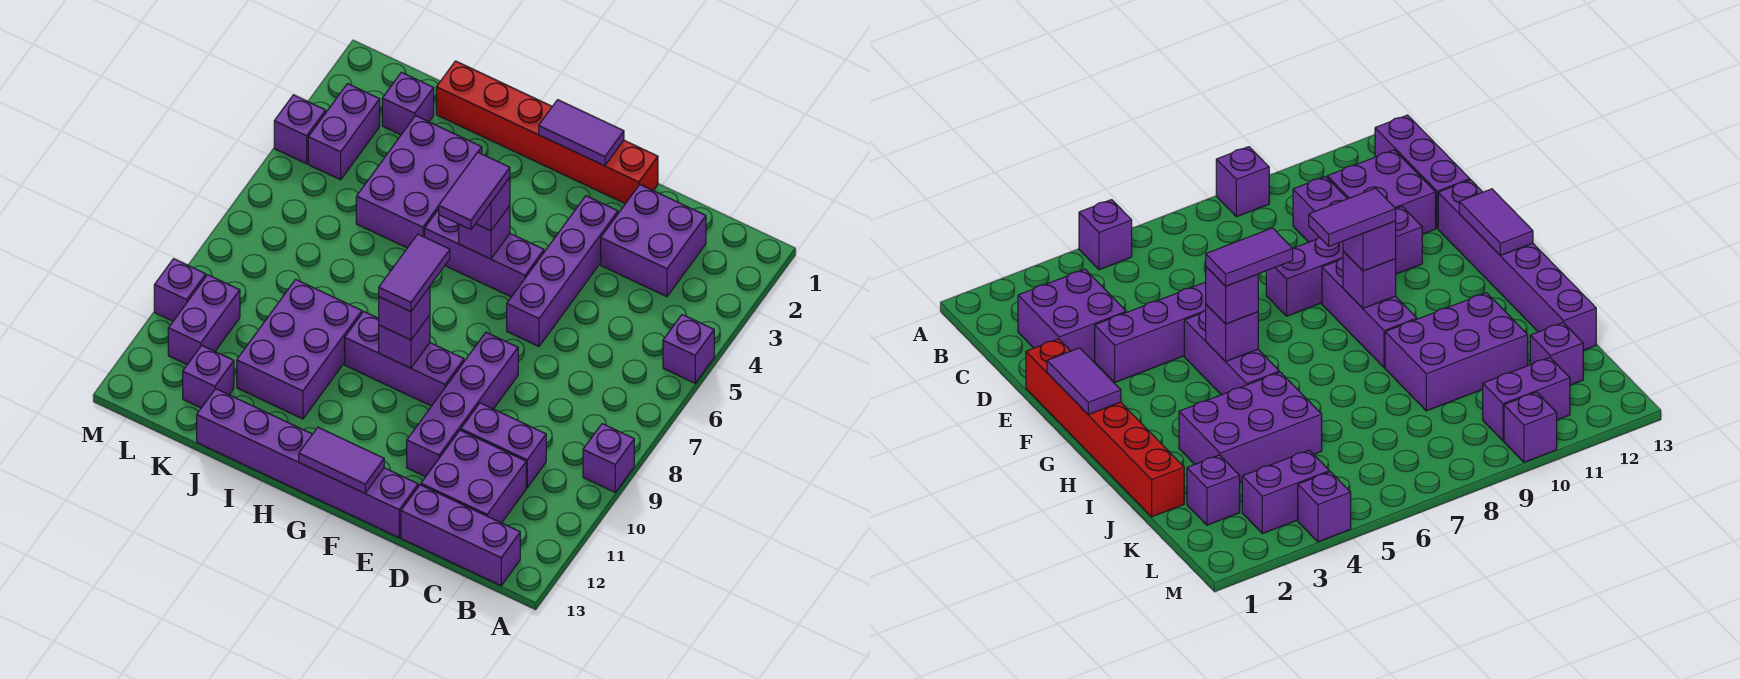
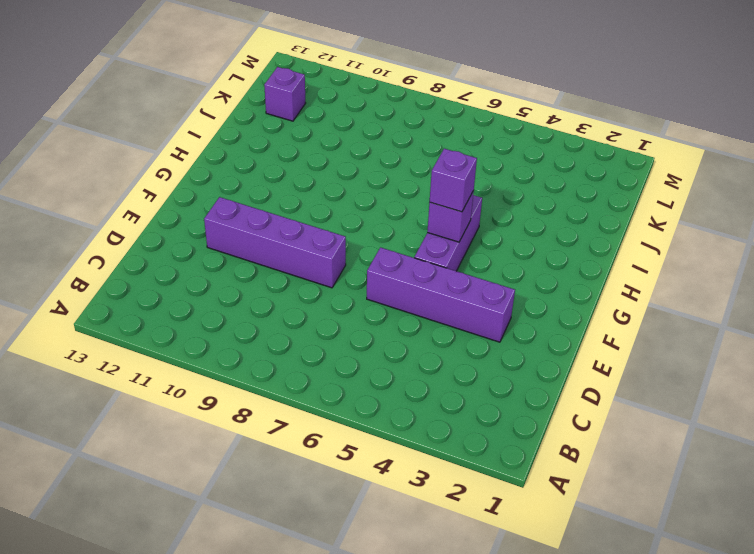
none -> purple brick A5 level 1
none -> purple brick A9 level 1
none -> purple brick B13:D13 level 1

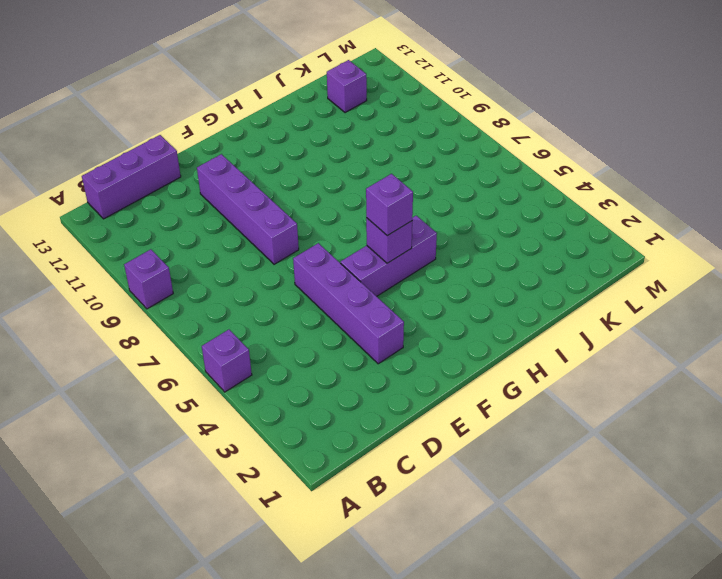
none -> purple brick C2:D3 level 1
none -> purple brick C10:D10 level 1
none -> purple brick C11:D12 level 1

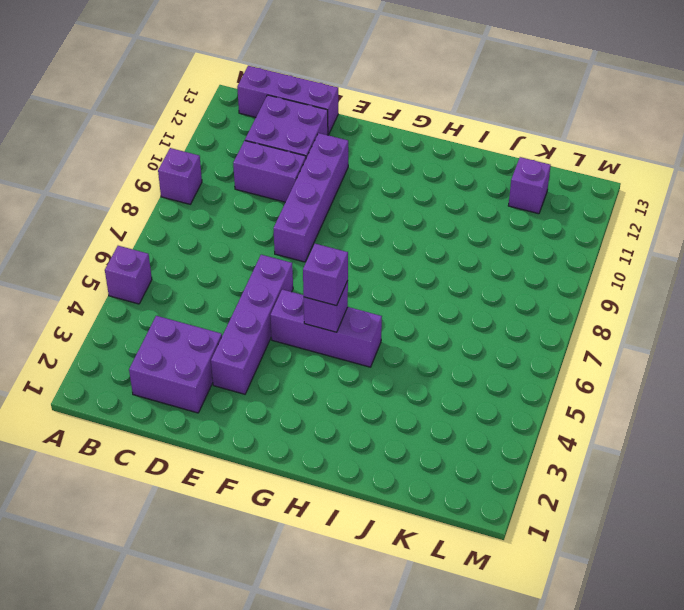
none -> red brick E1:J1 level 1
none -> purple brick E13:J13 level 1
none -> purple brick F9:H9 level 1

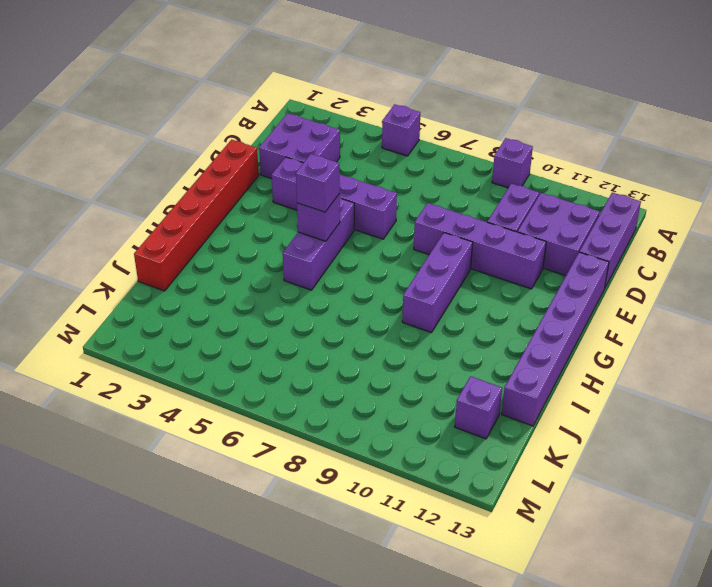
none -> purple brick I3:J5 level 1
none -> purple brick I9:J11 level 1
none -> purple brick K2 level 1

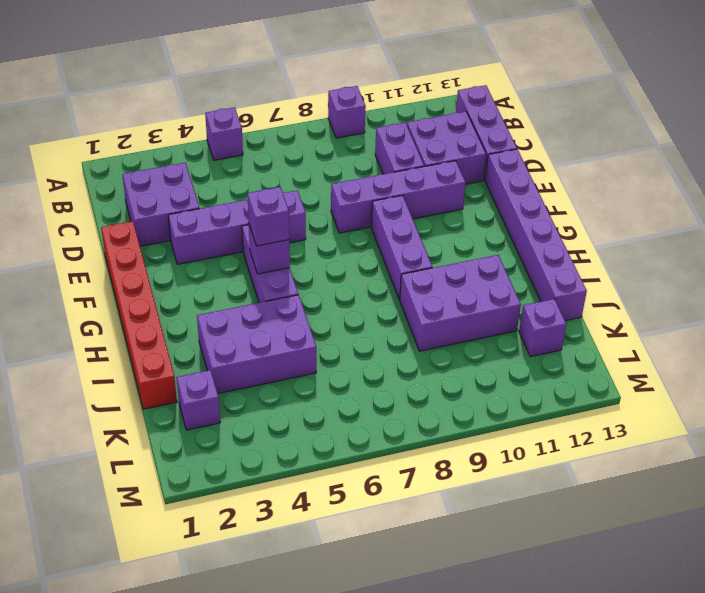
none -> purple brick L3:L4 level 1
none -> purple brick L10:L11 level 1
none -> purple brick M4 level 1

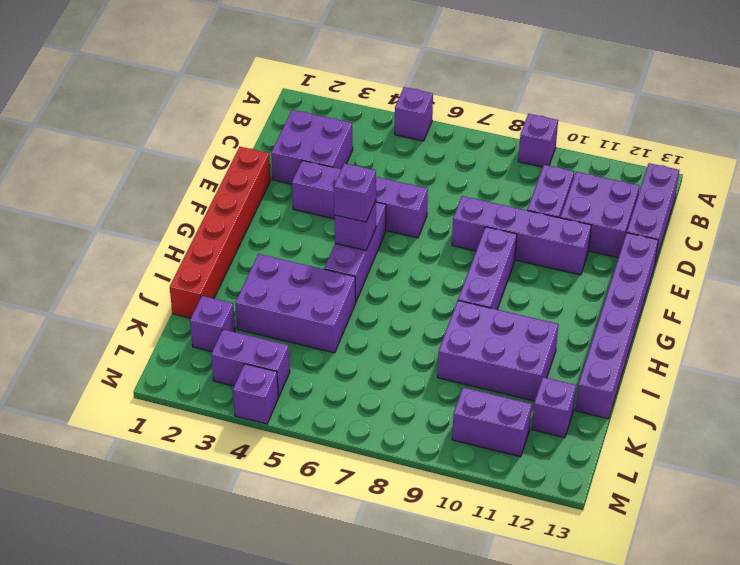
none -> purple brick M10 level 1
none -> purple tile F1:G1 level 2
none -> purple tile F13:G13 level 2

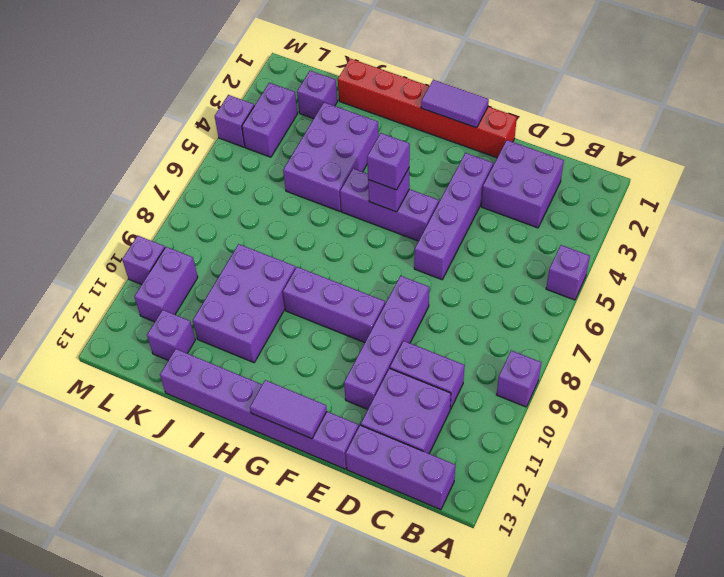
none -> purple brick G9 level 2
none -> purple brick G9 level 3
none -> purple tile G5:G6 level 4

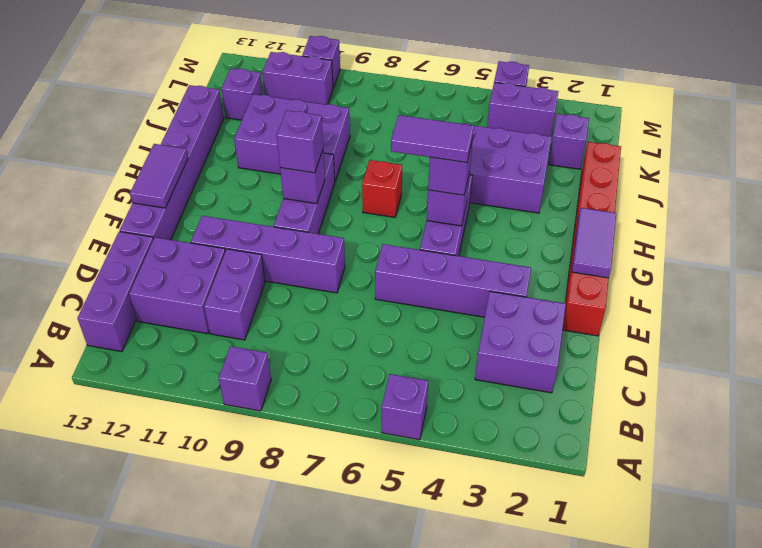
red brick H7 level 1 -> none
none -> purple tile G8:G9 level 4

